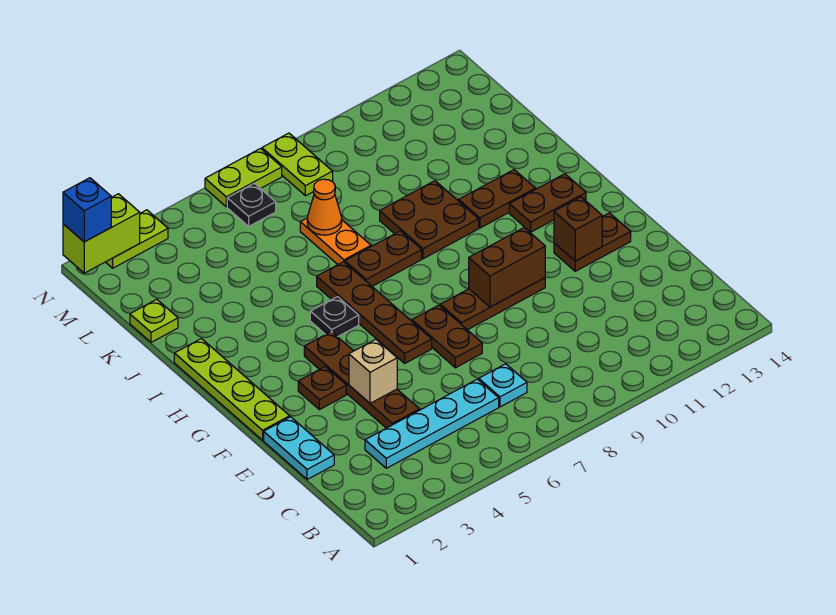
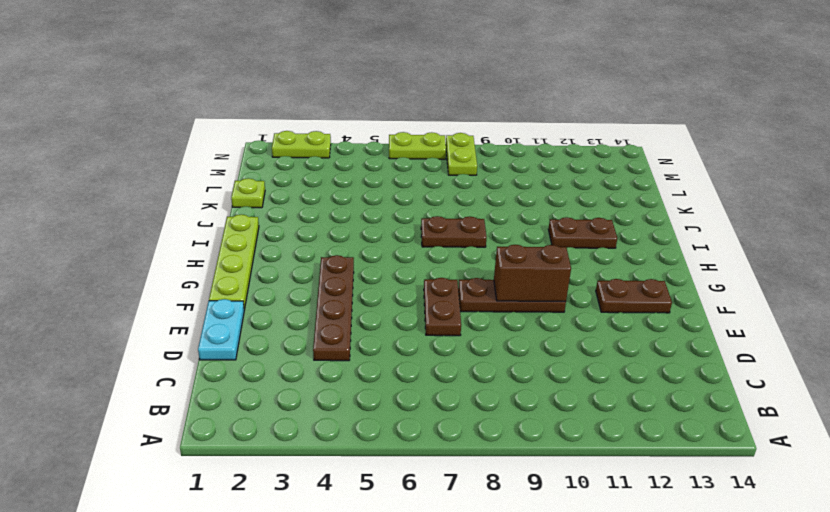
none -> cyan plate C3:C6 level 1
none -> cyan plate C7 level 1
none -> brown plate F3 level 1

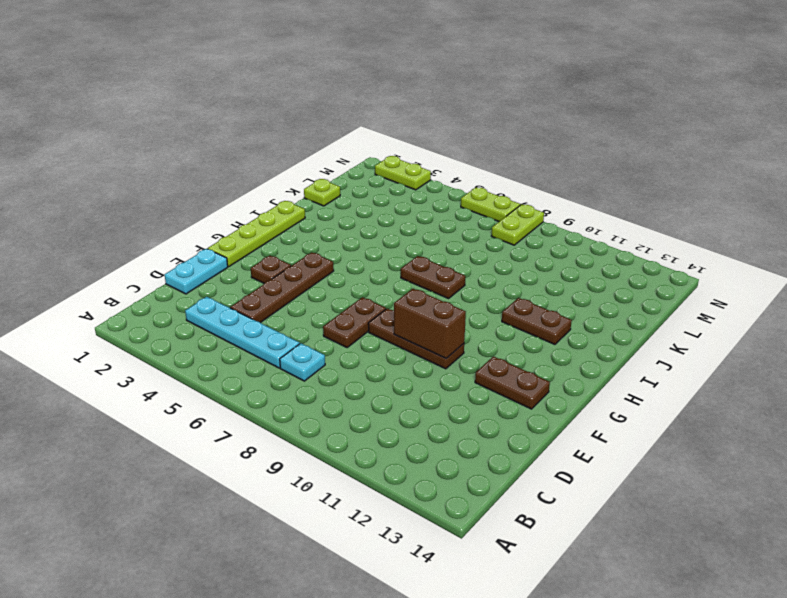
none -> brown plate F6:I6 level 1
none -> black plate H5 level 1
none -> brown plate H12:H13 level 1

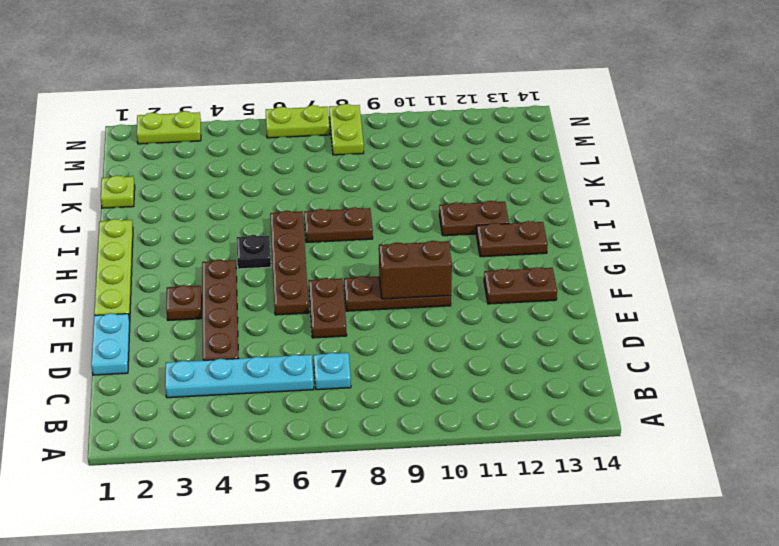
none -> brown plate I9:J10 level 1
none -> orange plate J7:K7 level 1
none -> black plate M6 level 1

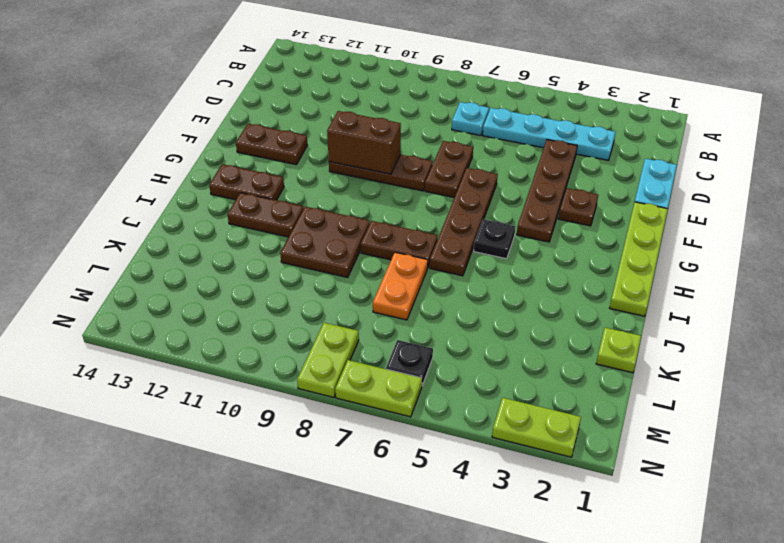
none -> tan brick E4 level 2
none -> brown brick F12 level 2
none -> orange cone K7 level 2

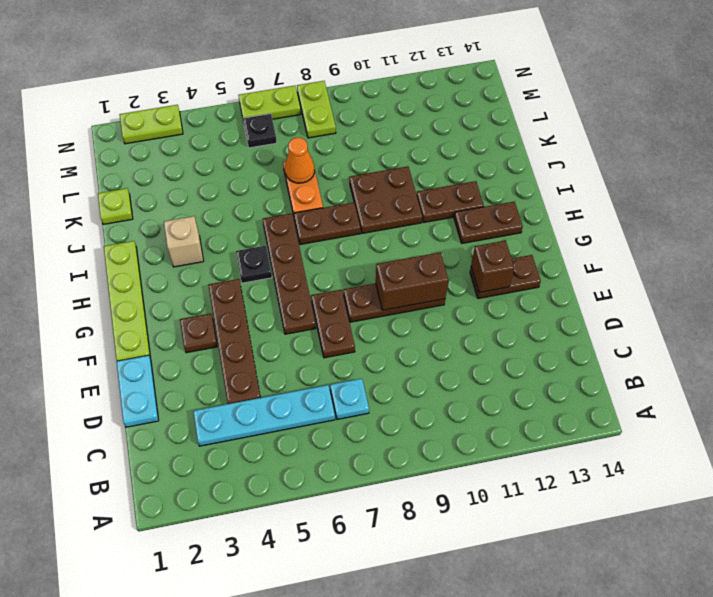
tan brick I3 level 1 -> tan brick E4 level 2
none -> lime brick N1:N2 level 2
none -> blue brick N1 level 3

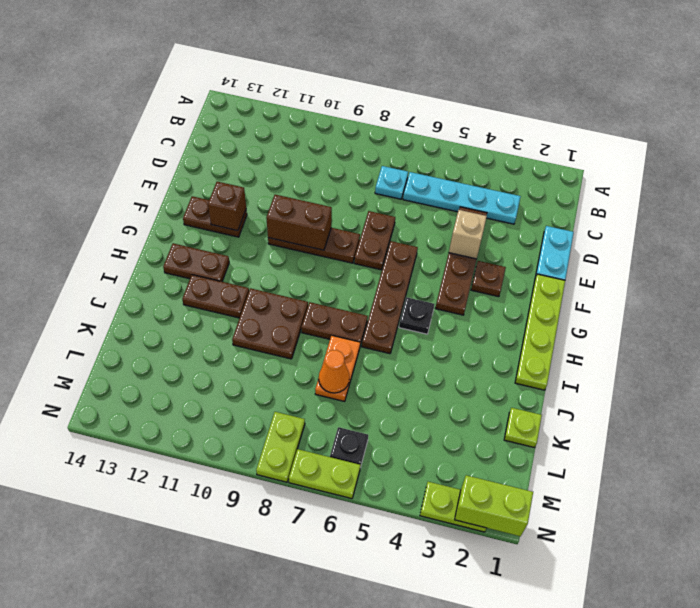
none -> blue brick N1 level 3

